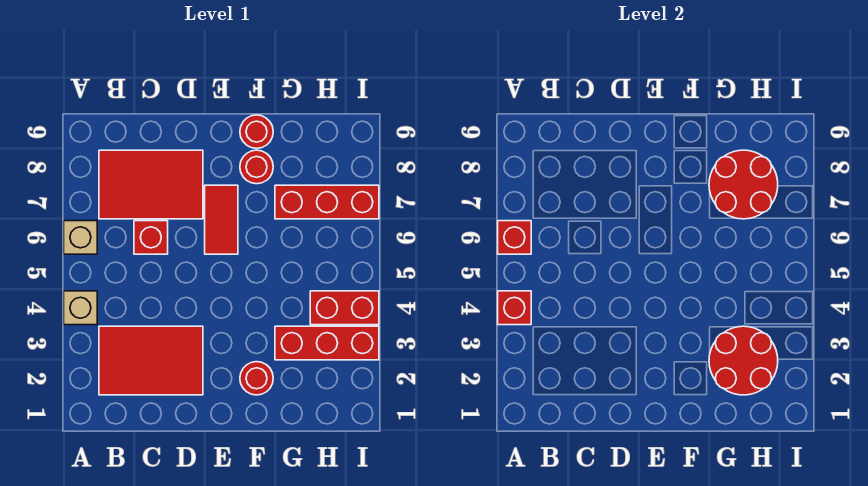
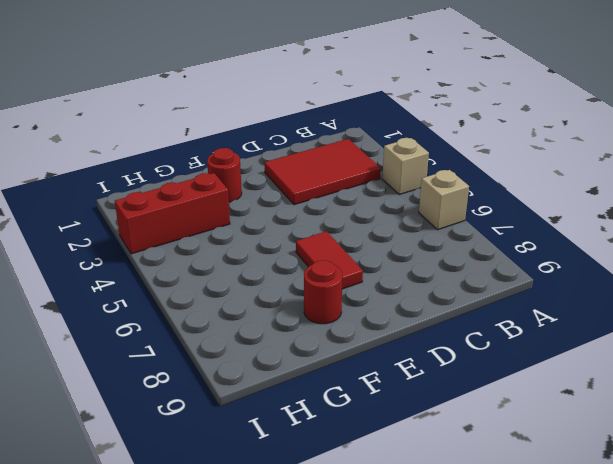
none -> red tile B7:D8 level 1
none -> red brick C6 level 1
none -> red round brick F9 level 1

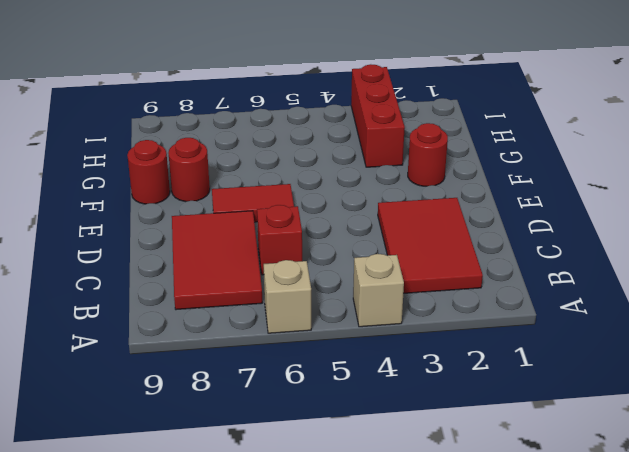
none -> red brick G7:I7 level 1
none -> red brick H4:I4 level 1
none -> red brick A4 level 2

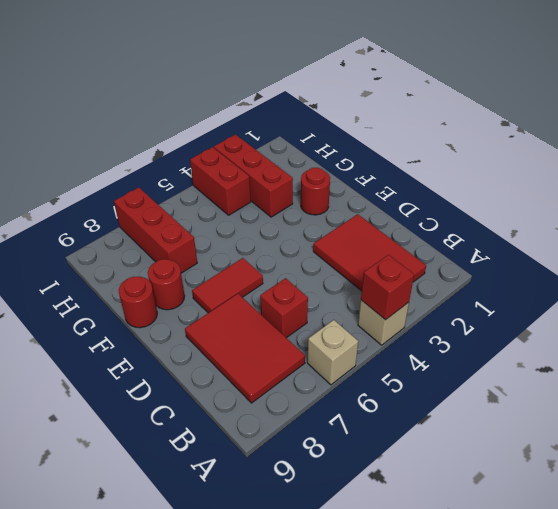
none -> red brick A6 level 2
none -> red round brick G2:H3 level 2
none -> red round brick G7:H8 level 2

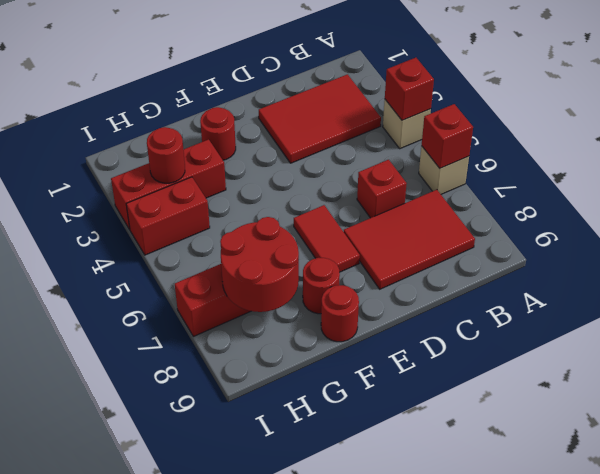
red round brick H3 level 2 -> red round brick G2:H3 level 2

